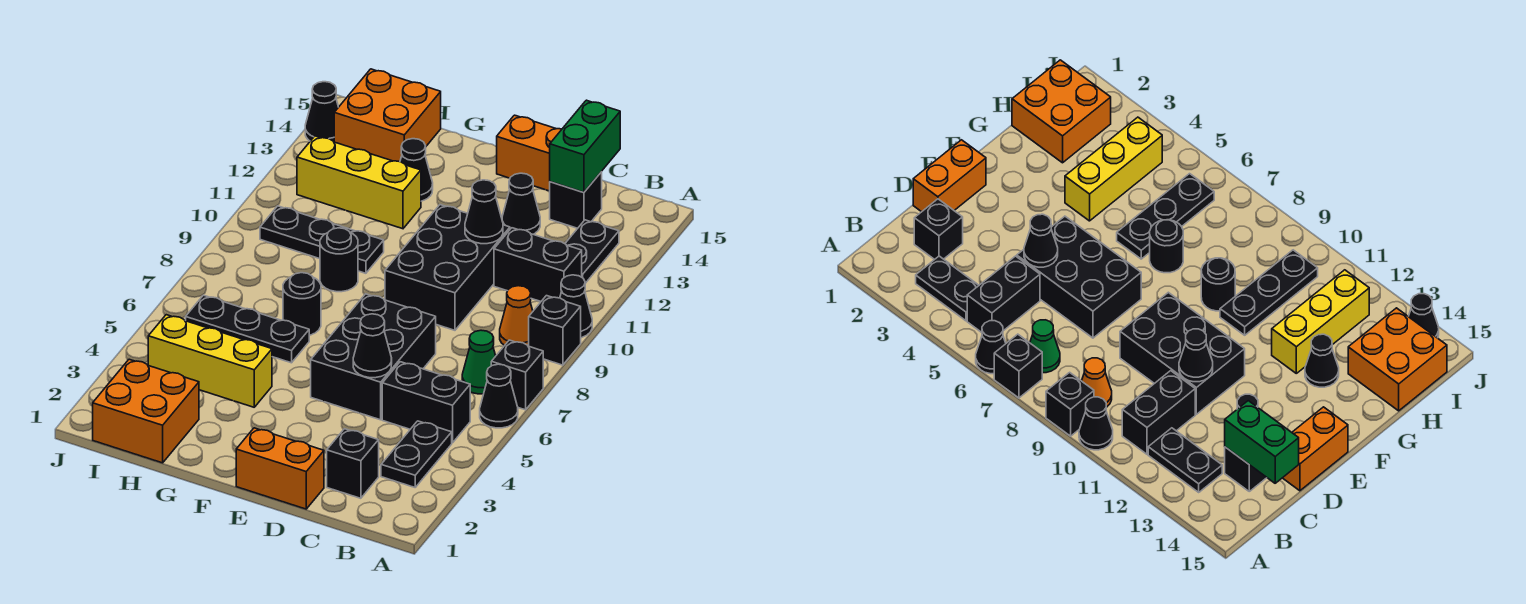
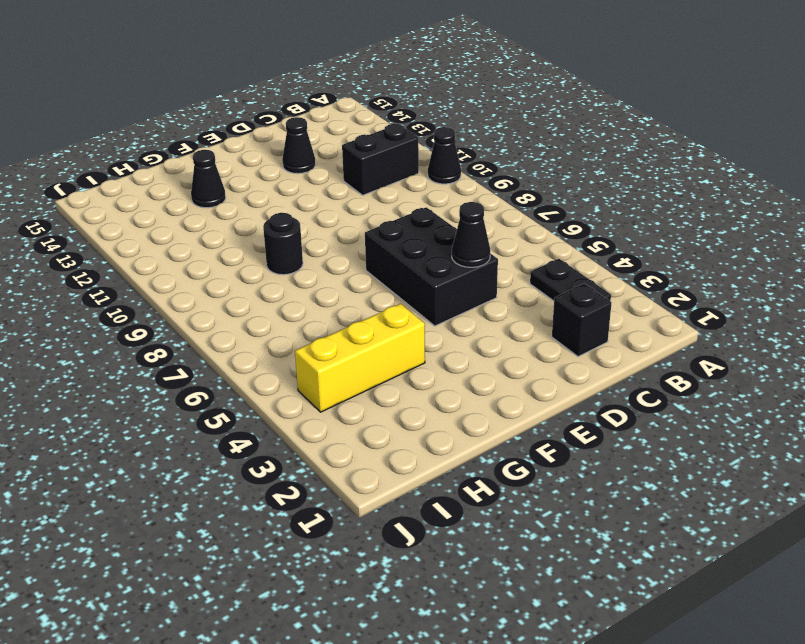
none -> black cone A6 level 1
none -> black brick A7 level 1
none -> black brick A9 level 1
none -> black brick B5:C5 level 1

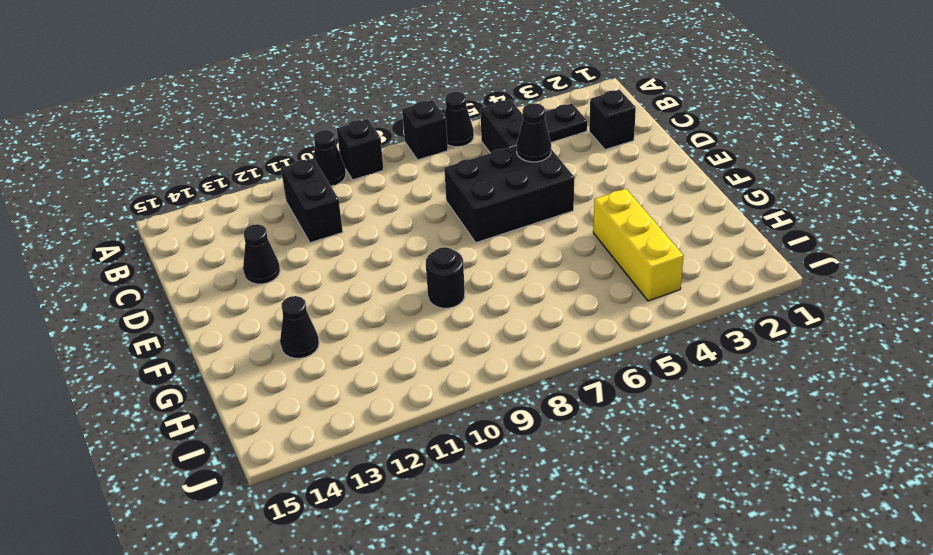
none -> green cone B7 level 1
none -> orange cone B9 level 1
none -> black plate B12:B13 level 1
none -> black brick C14 level 1

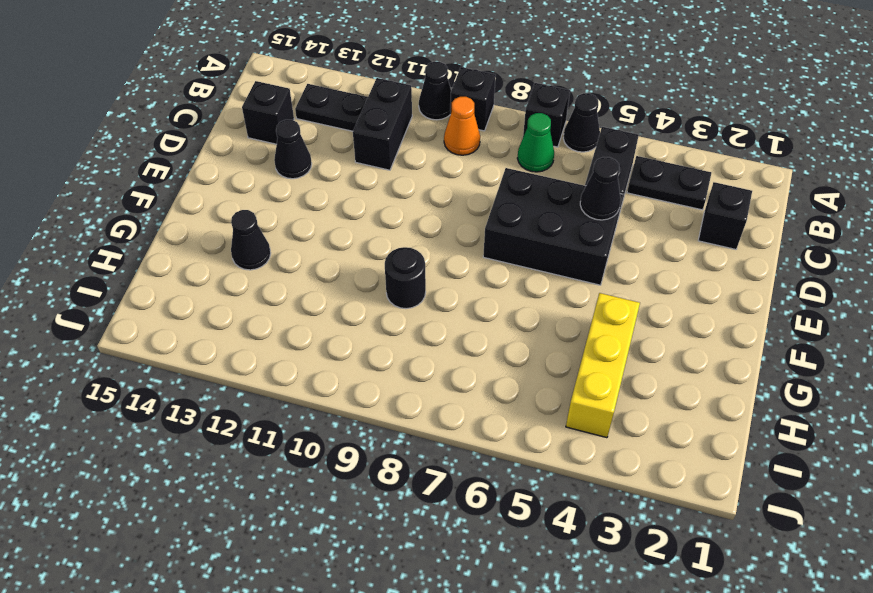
none -> orange brick D1:E1 level 1
none -> black brick D9:E11 level 1
none -> orange brick D15:E15 level 1
none -> black plate G6:I6 level 1

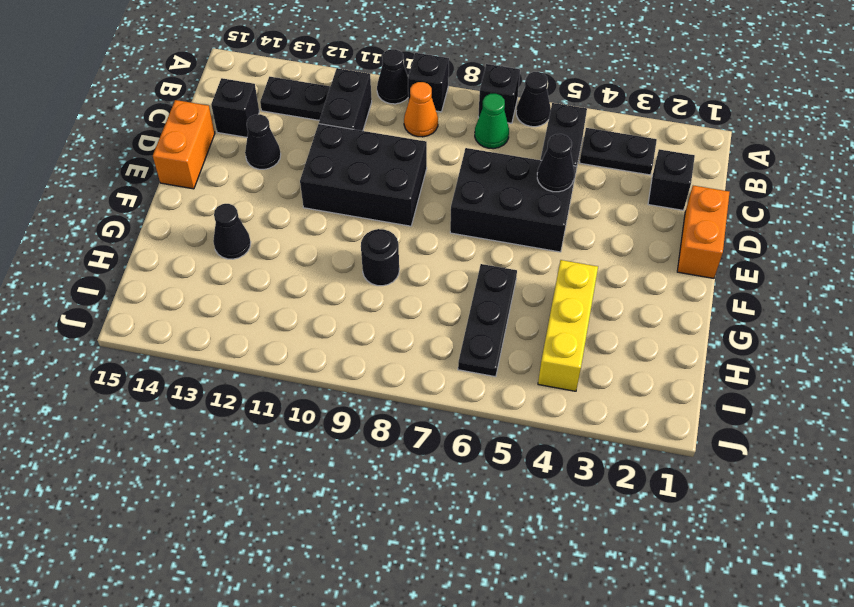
none -> black round brick G7 level 1
none -> black plate G10:I10 level 1
none -> yellow brick G12:I12 level 1
none -> orange brick H1:I2 level 1

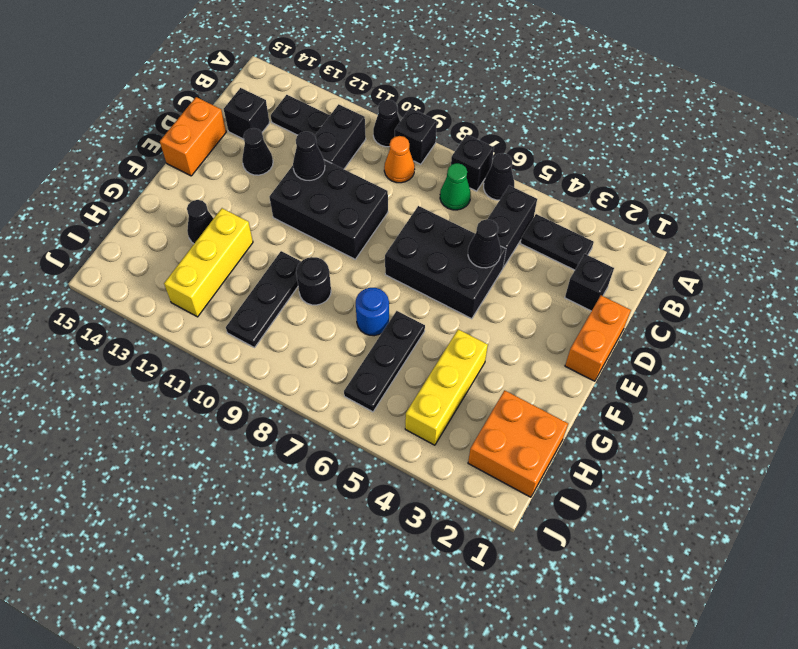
blue round brick G7 level 1 -> black round brick G7 level 1
none -> orange brick H14:I15 level 1
none -> black cone J14 level 1
none -> green brick C14:C15 level 2

